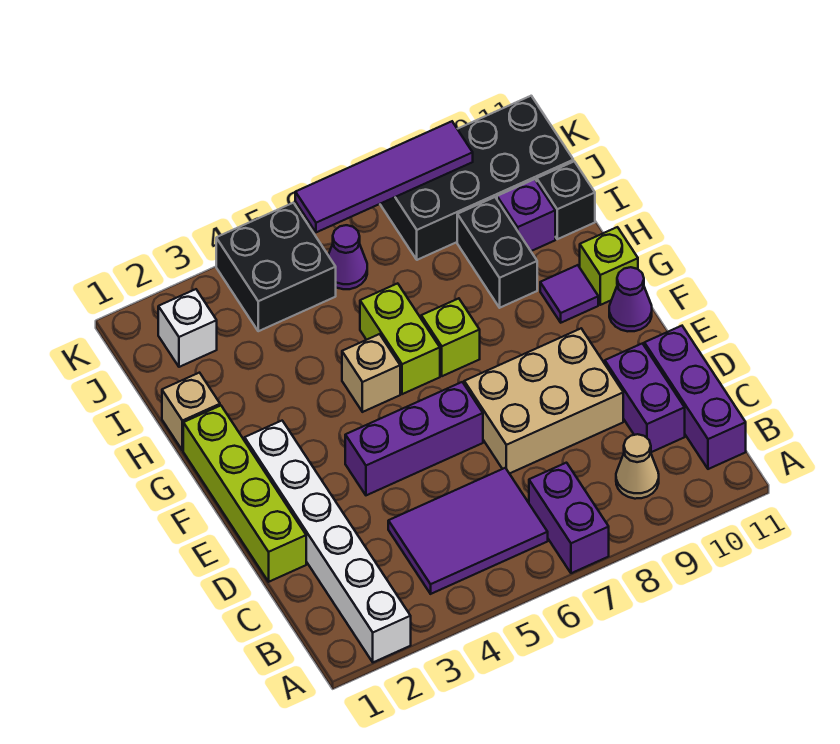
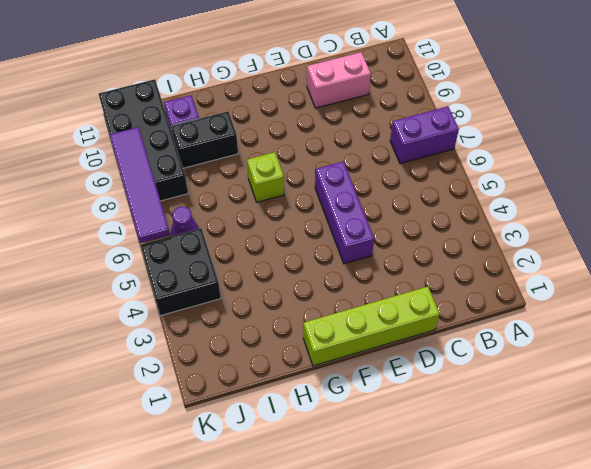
pink brick C10:D10 level 1 -> purple brick C10:D10 level 1
none -> white brick A2:F2 level 1
none -> purple tile B4:C6 level 1
none -> tan cone B9 level 1

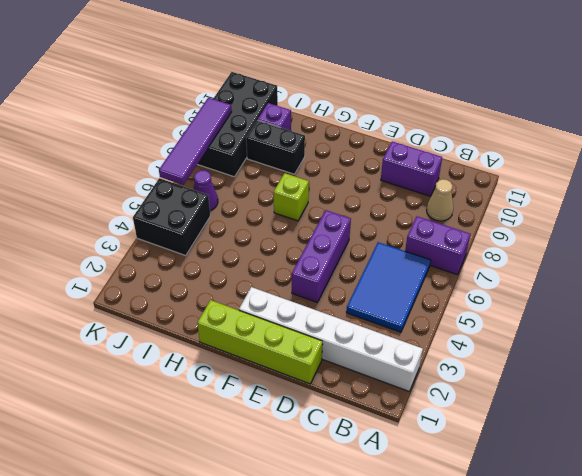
blue tile B4:C6 level 1 -> purple tile B4:C6 level 1
none -> purple brick B11:D11 level 1
none -> tan brick D7:E9 level 1
none -> purple cone F11 level 1

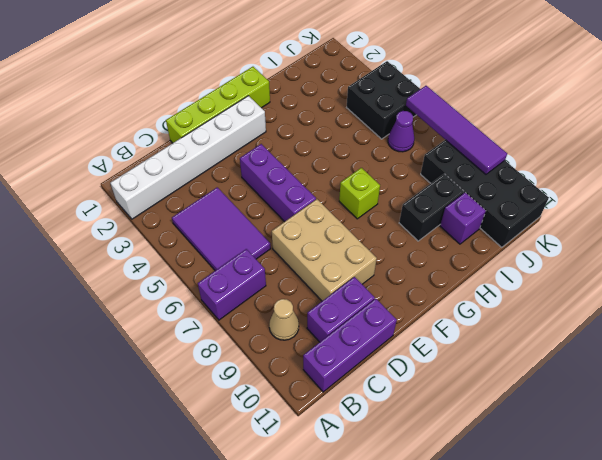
none -> purple cone F11 level 1
none -> tan brick G5 level 1
none -> lime brick G6:H6 level 1

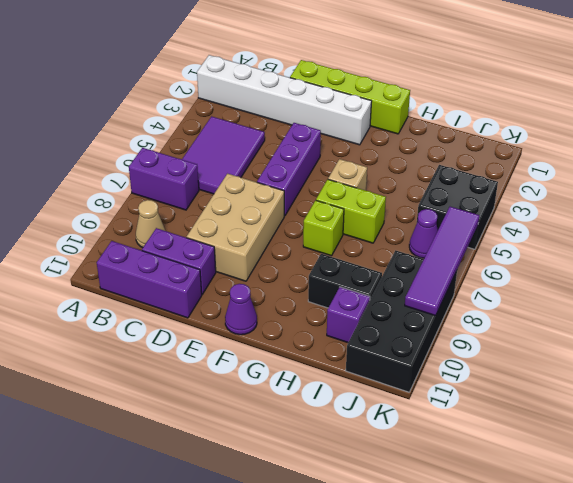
none -> purple tile G10 level 1
none -> lime brick G11 level 1
none -> tan brick H1 level 1

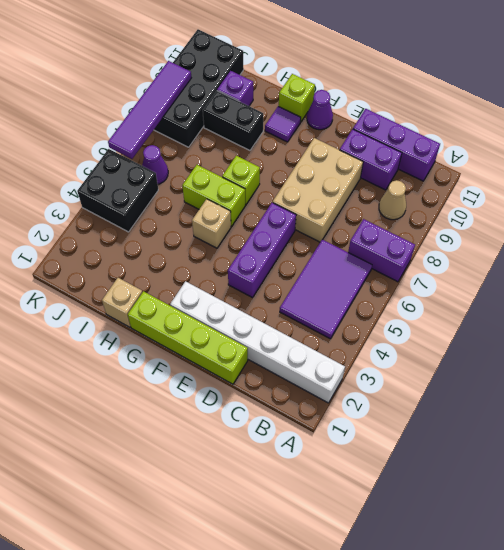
none -> black brick I11 level 1
none -> white brick J2 level 1

